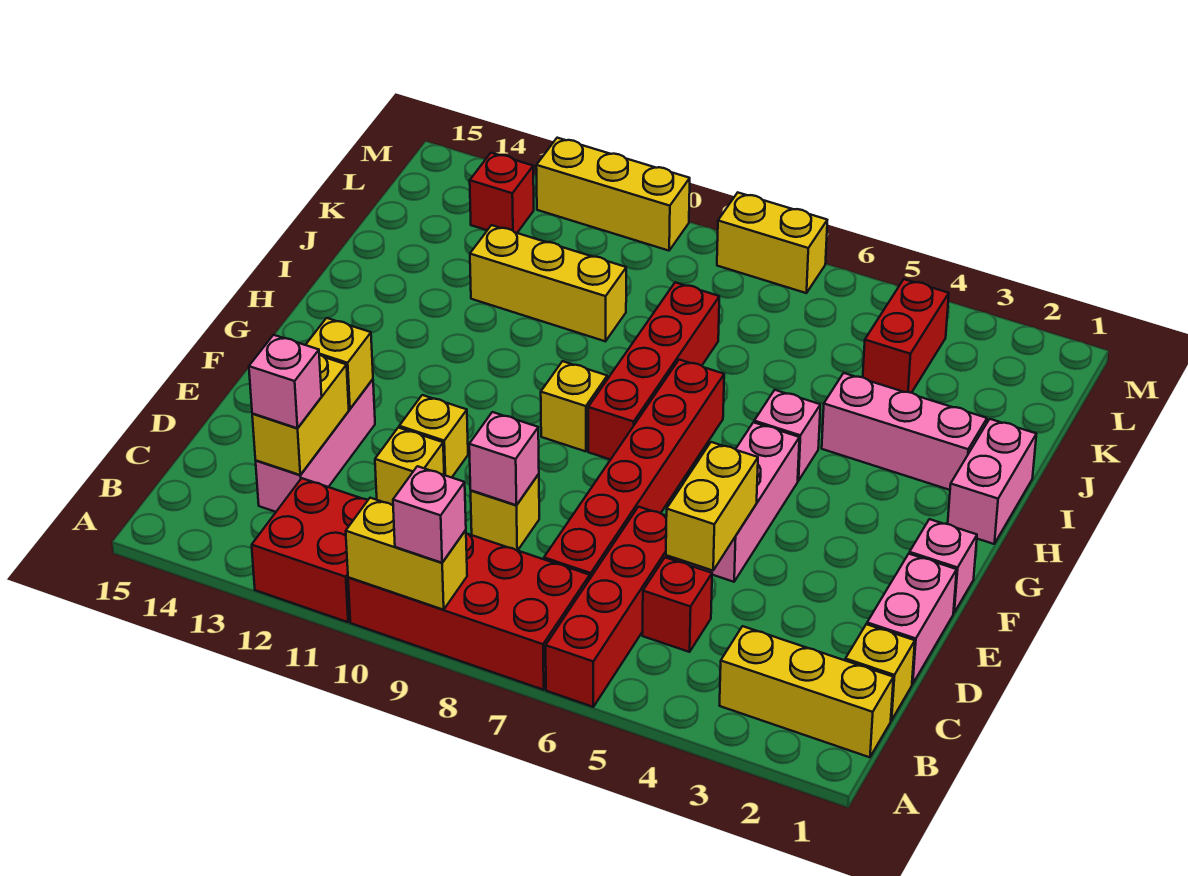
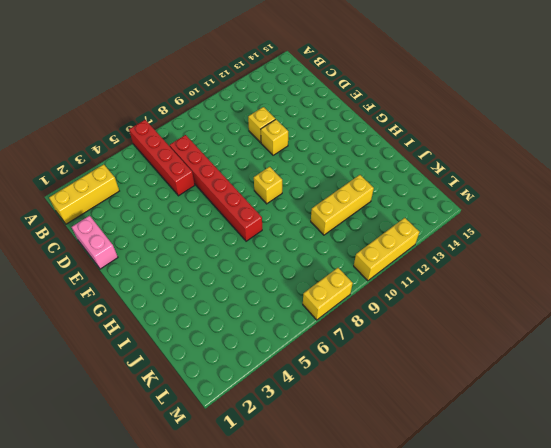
none -> red brick A7:B10 level 1
none -> red brick A11:B12 level 1
none -> yellow brick C1 level 1
none -> red brick C5 level 1

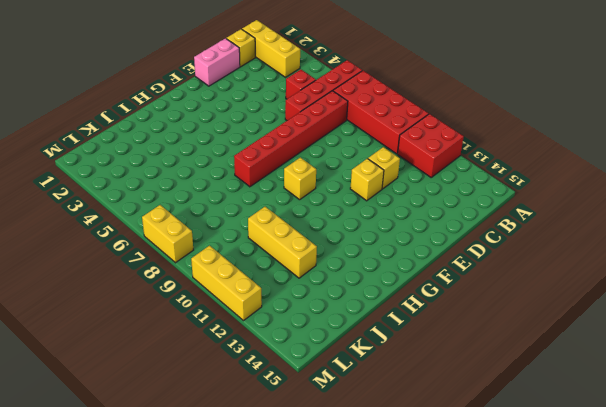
none -> pink brick C13:E13 level 1
none -> yellow brick D9 level 1
none -> pink brick E5:G5 level 1
none -> pink brick F1 level 1

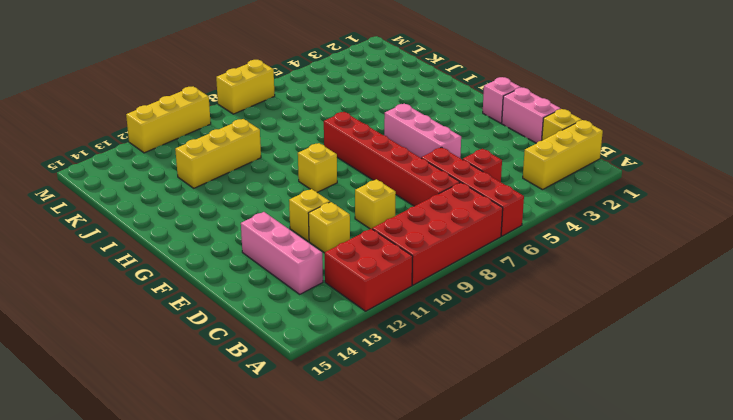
none -> red brick G8:J8 level 1
none -> pink brick H1:I1 level 1
none -> pink brick H5 level 1
none -> pink brick I2:I4 level 1

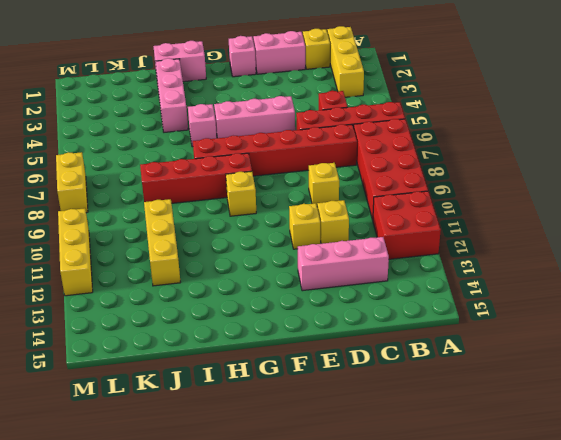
none -> red brick K4:L4 level 1
none -> red brick L13 level 1
none -> yellow brick A9:A10 level 2
none -> yellow brick C13:D13 level 2

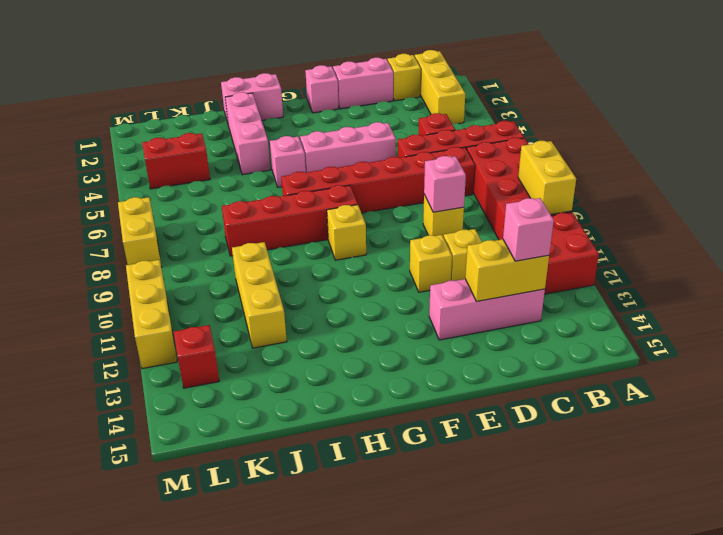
none -> yellow brick D5:E5 level 2
none -> yellow brick E13 level 2
none -> pink brick A9 level 3

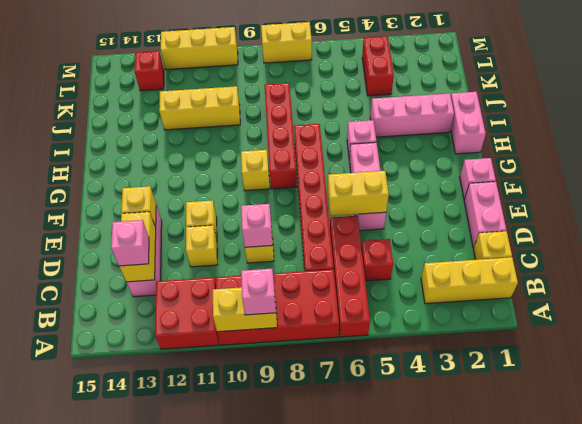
yellow brick E5:E6 level 2 -> yellow brick D5:E5 level 2

